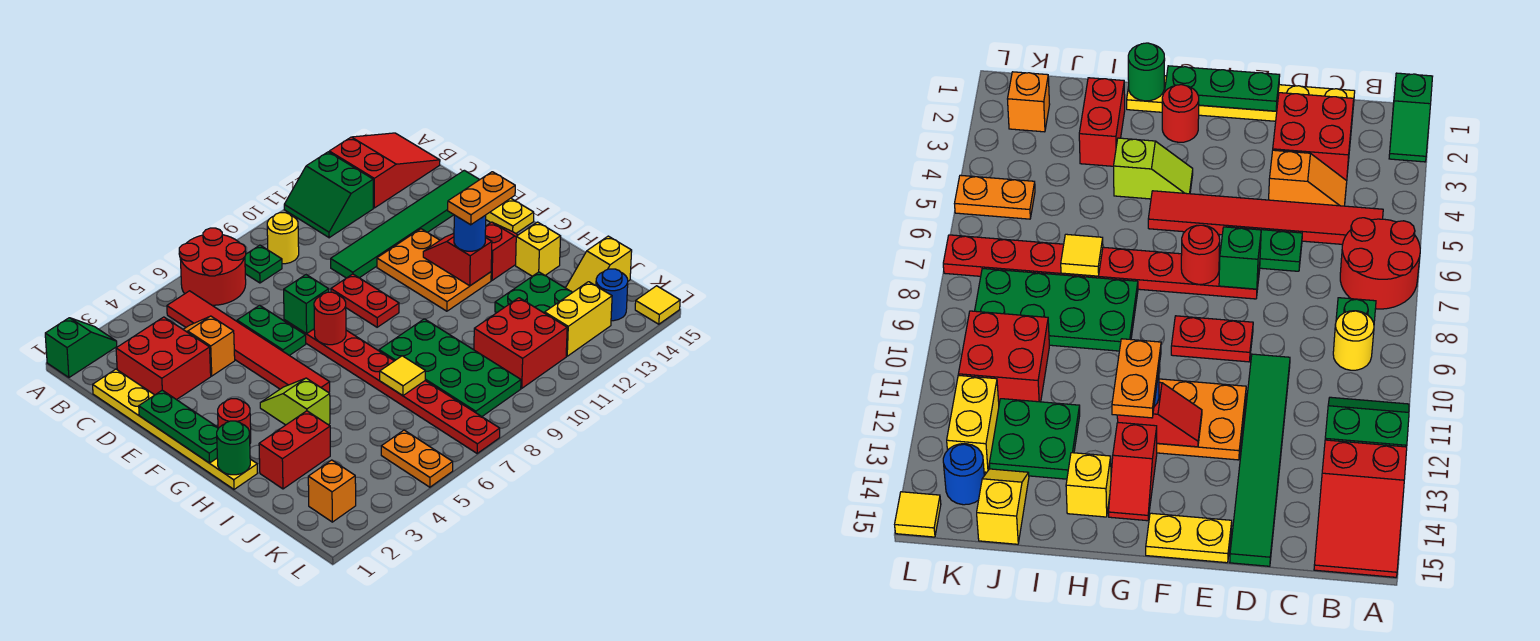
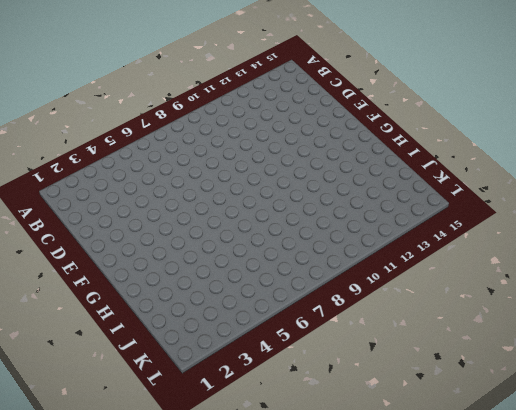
none -> green slope A1:A2 level 1 top 1
none -> red round brick A6:B7 level 1
none -> green slope A11:B12 level 1 top 12
none -> red slope A13:B15 level 1 top 13

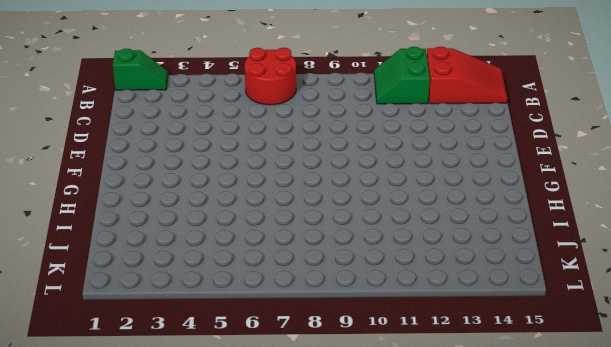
none -> red tile B5:G5 level 1
none -> green plate B8 level 1
none -> yellow round brick B9 level 1
none -> yellow plate C1:H1 level 1

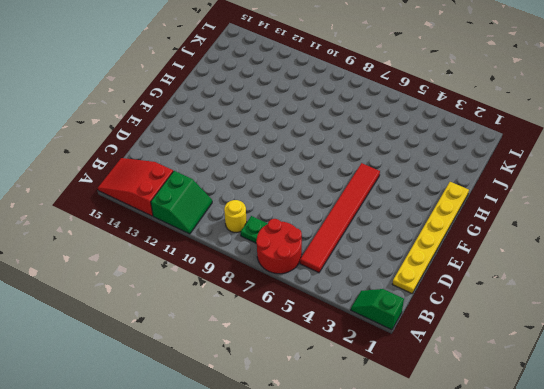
none -> red brick C2:D3 level 1
none -> orange slope C4:D4 level 1 top D
none -> green plate D6:E6 level 1
none -> green tile D10:D15 level 1

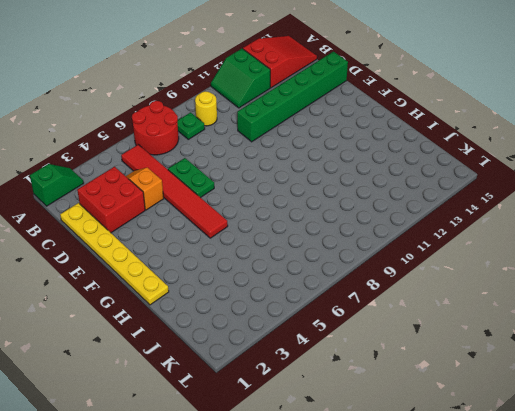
green brick D10:D15 level 1 -> green tile D10:D15 level 1
none -> red plate E7:L7 level 1
none -> red plate E9:F9 level 1
none -> orange plate E11:G12 level 1
none -> yellow plate E15:F15 level 1

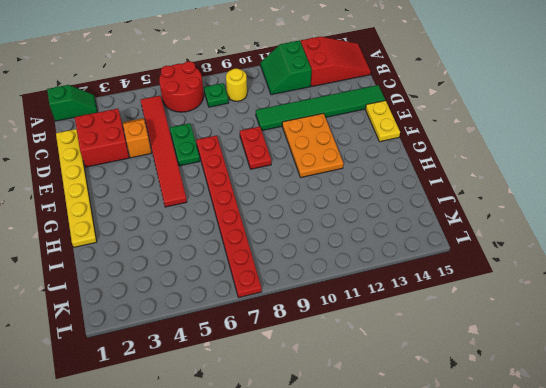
none -> red round brick G2 level 1
none -> lime slope G4:H4 level 1 top H
none -> red slope G13:G14 level 1 top 13
none -> green plate H8:K9 level 1

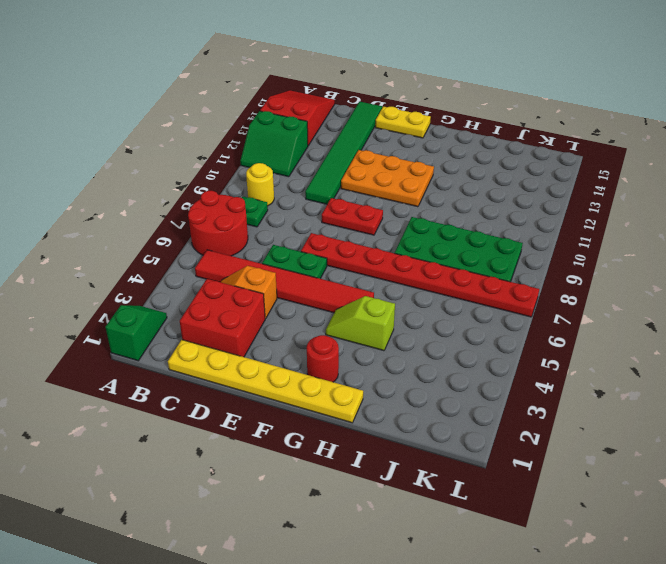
none -> red slope G13:G14 level 1 top 13
none -> yellow brick H14 level 1
none -> red brick I2:I3 level 1
none -> green plate I12:J13 level 1

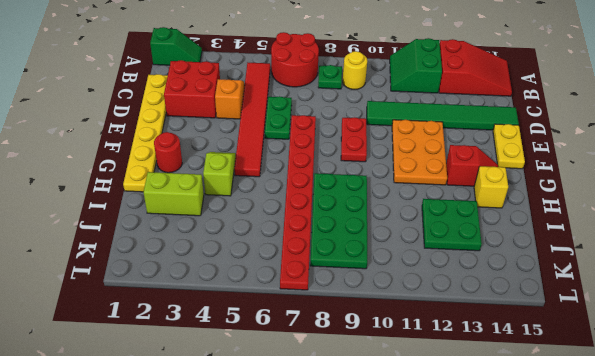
lime brick I2:I3 level 1 -> red brick I2:I3 level 1
none -> red brick J10:K11 level 1
none -> yellow slope J14:J15 level 1 top 15
none -> orange brick K2 level 1
none -> orange plate K5:L5 level 1

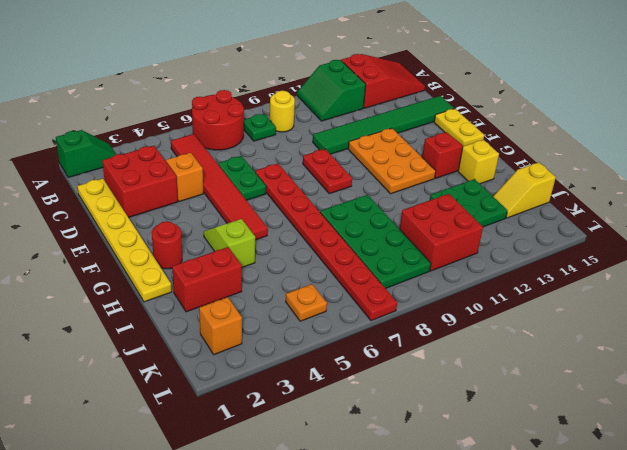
orange plate K5 level 1 -> orange plate K5:L5 level 1
none -> yellow brick K12:K13 level 1
none -> blue round brick K14 level 1
none -> yellow tile L15 level 1
none -> green plate E1:G1 level 2

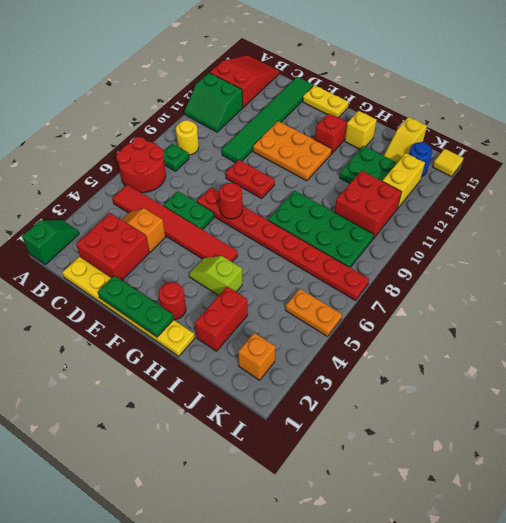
none -> green brick E7 level 2
none -> red slope F12:G12 level 2 top G
none -> green round brick H1 level 2
none -> yellow tile I7 level 2

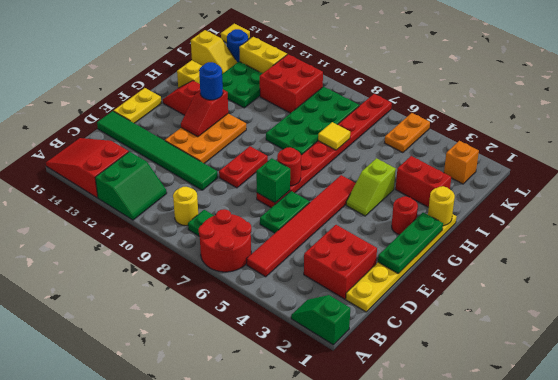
yellow round brick H1 level 2 -> green round brick H1 level 2
none -> orange slope C4:D4 level 1 top D
none -> orange plate G12:G13 level 4

